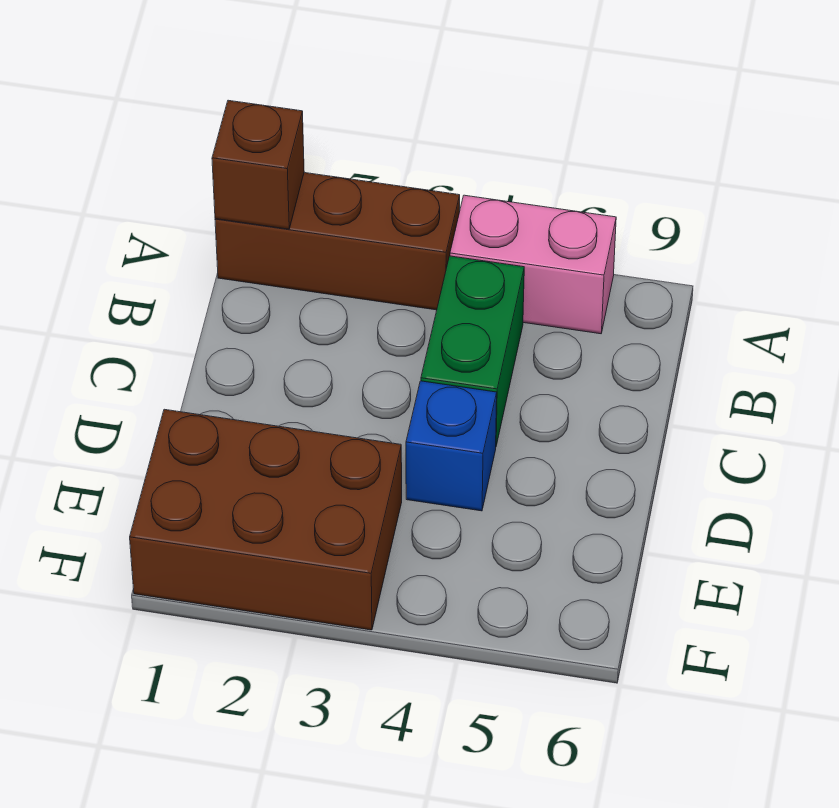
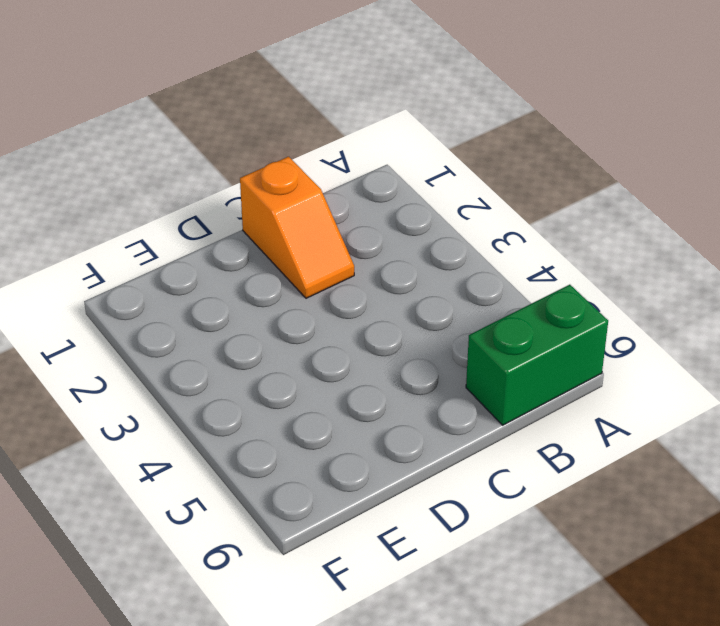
green brick A6:B6 level 1 -> green brick B4:C4 level 1
orange slope C1:C2 level 1 top 1 -> none
none -> brown brick A1:A3 level 1
none -> pink brick A4:A5 level 1

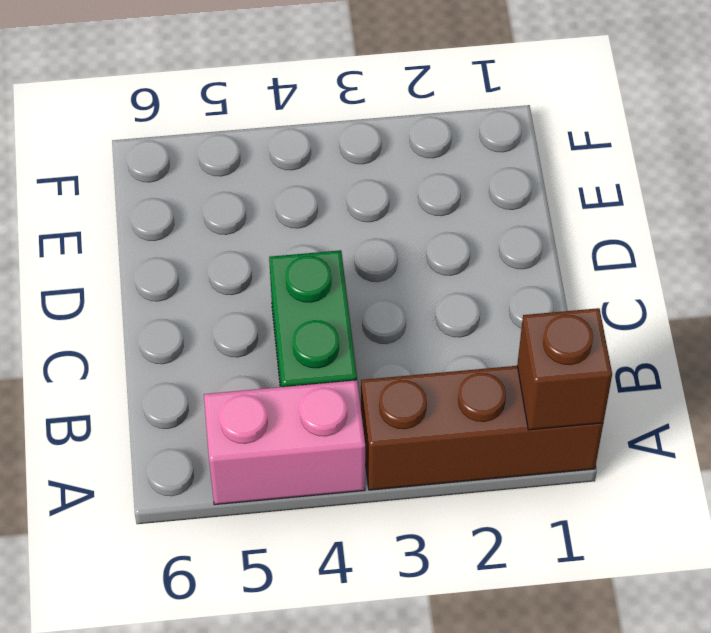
none -> blue brick D4 level 1
none -> brown brick E1:F3 level 1

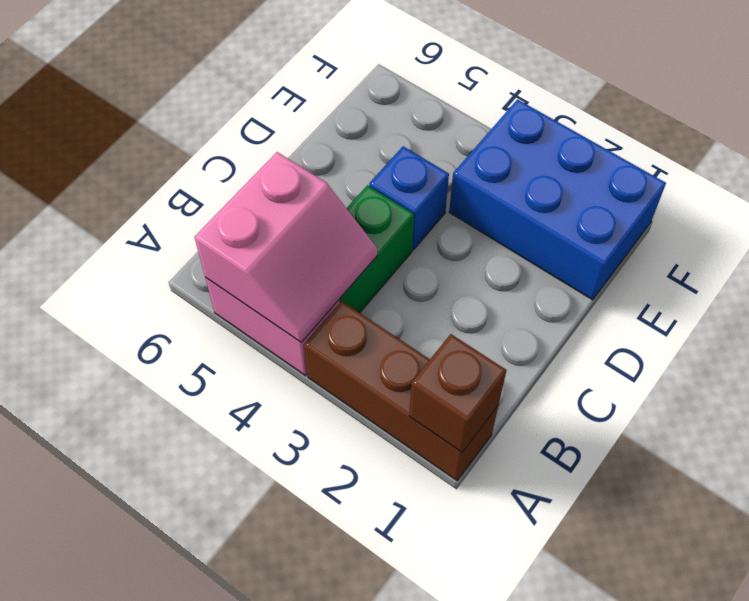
pink slope A4:B5 level 2 top 5 -> none
blue brick E1:F3 level 1 -> brown brick E1:F3 level 1

